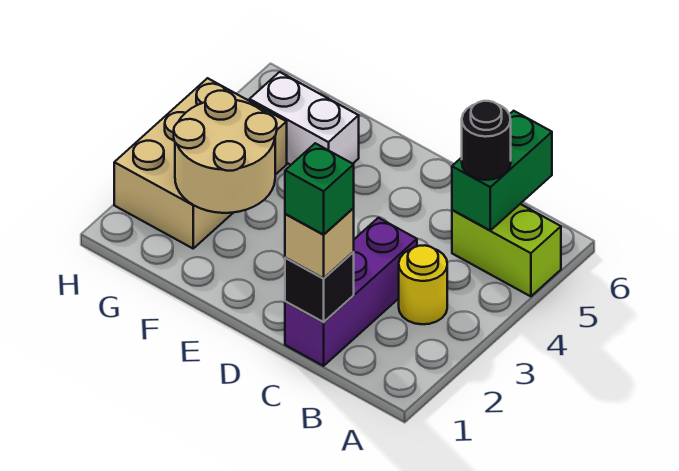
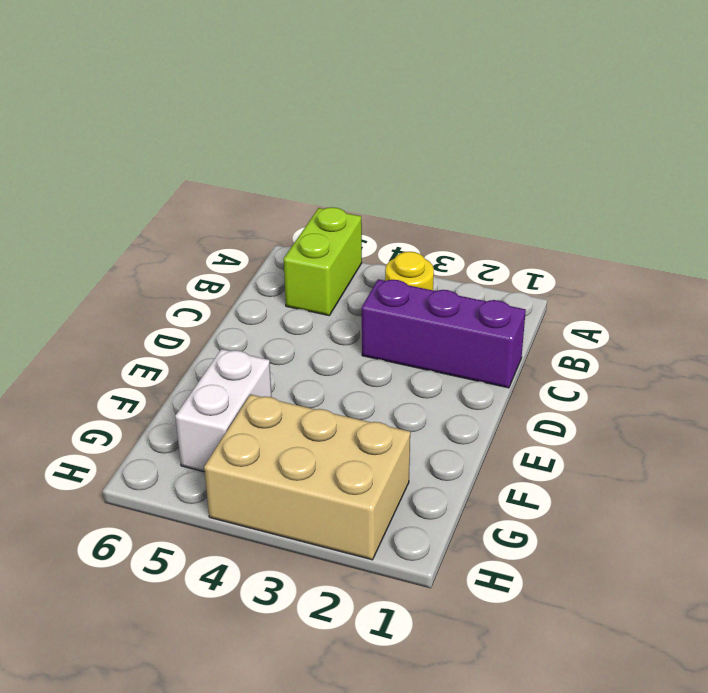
none -> green brick B5:B6 level 2
none -> black brick C1 level 2

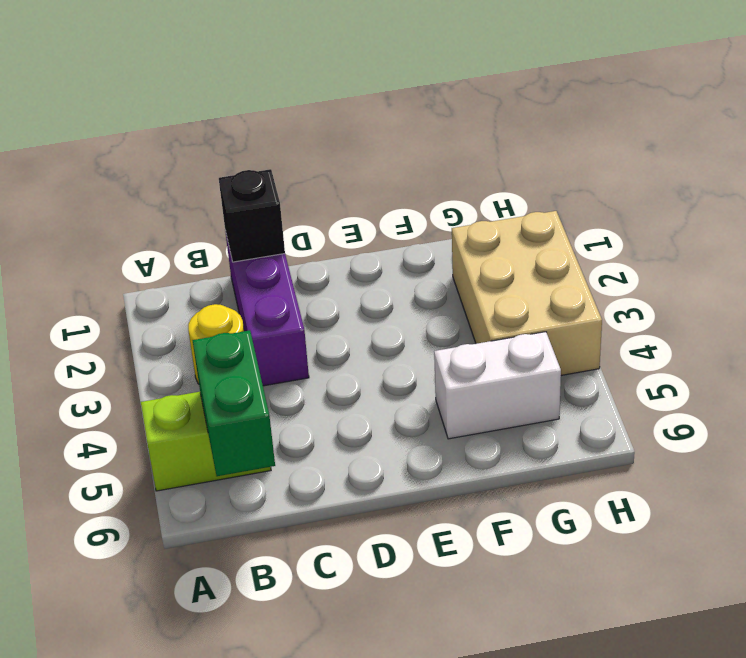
none -> tan round brick F2:G3 level 2
none -> black round brick B5 level 3

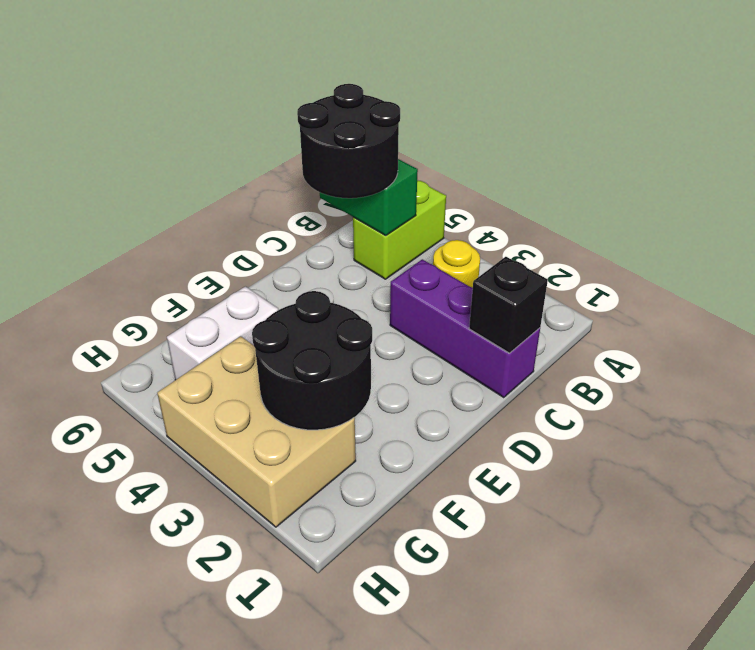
black round brick B5:C6 level 3 -> black round brick B5 level 3
black round brick F2:G3 level 2 -> tan round brick F2:G3 level 2
none -> tan brick C1 level 3
none -> green brick C1 level 4

